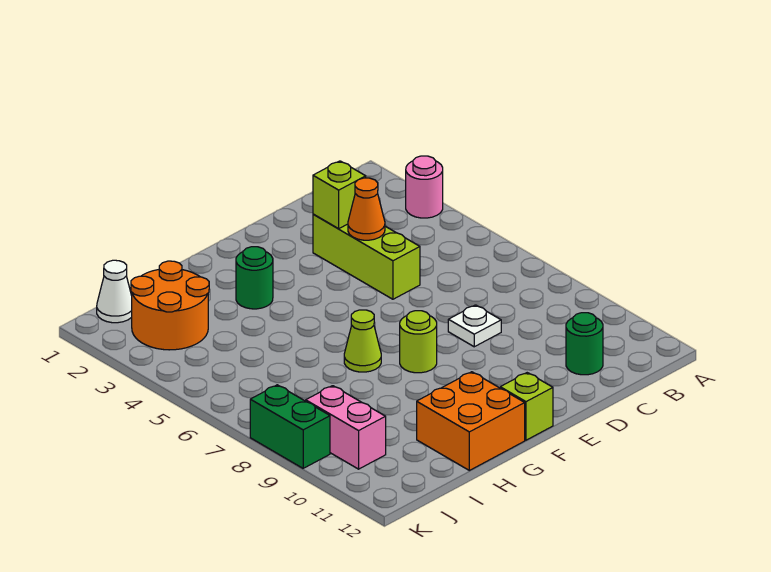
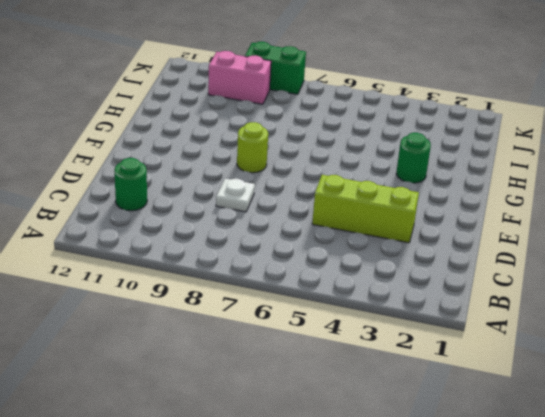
none -> pink round brick A3 level 1
none -> lime brick F12 level 1
none -> lime cone G7 level 1

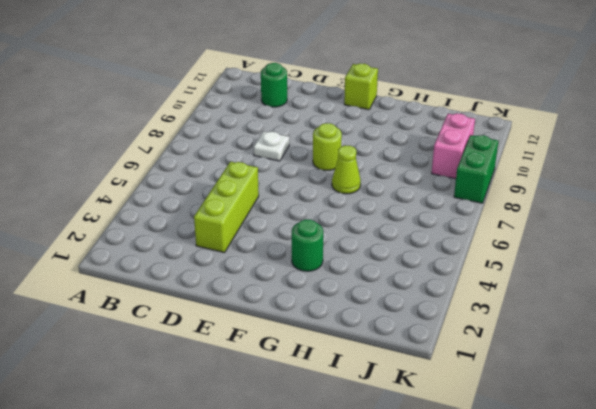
none -> pink round brick A3 level 1
none -> orange brick G11:H12 level 1
none -> orange round brick I2:J3 level 1

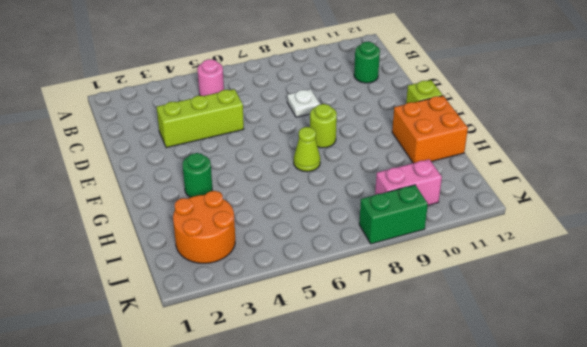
pink round brick B5 level 1 -> pink round brick A3 level 1
none -> white cone J1 level 1
none -> lime brick D3 level 2
none -> orange cone D4 level 2

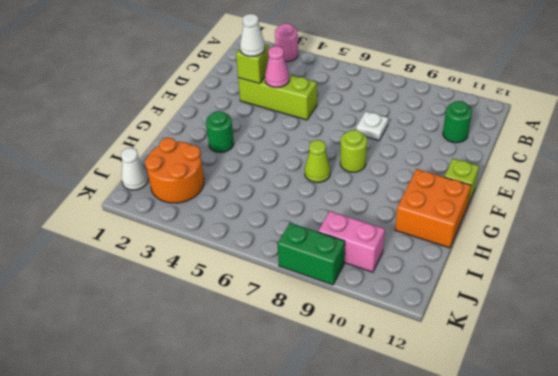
white cone D3 level 3 -> none
pink cone D4 level 2 -> orange cone D4 level 2

